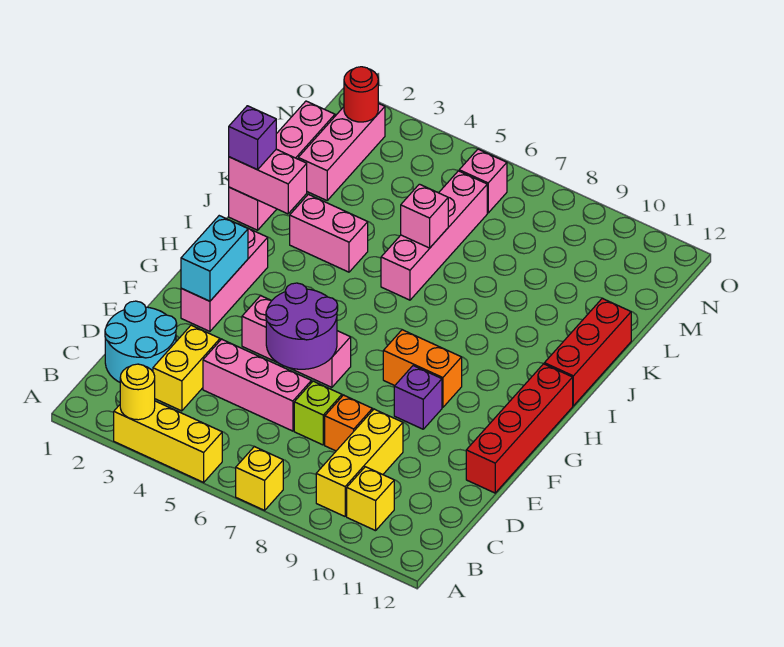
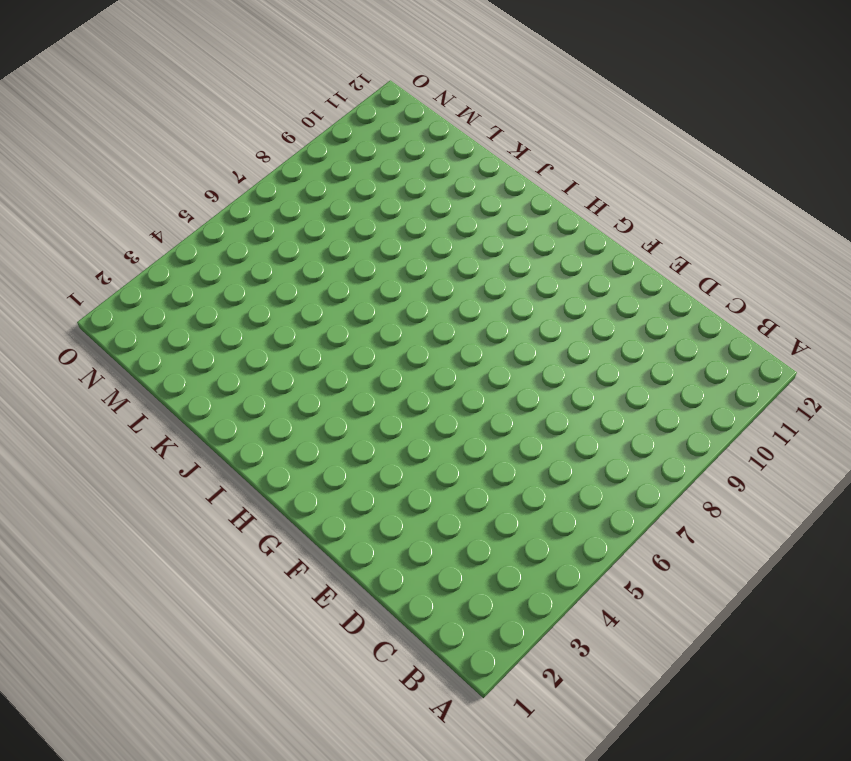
none -> yellow brick A3:A5 level 1
none -> yellow brick A7 level 1
none -> yellow brick B9:D9 level 1

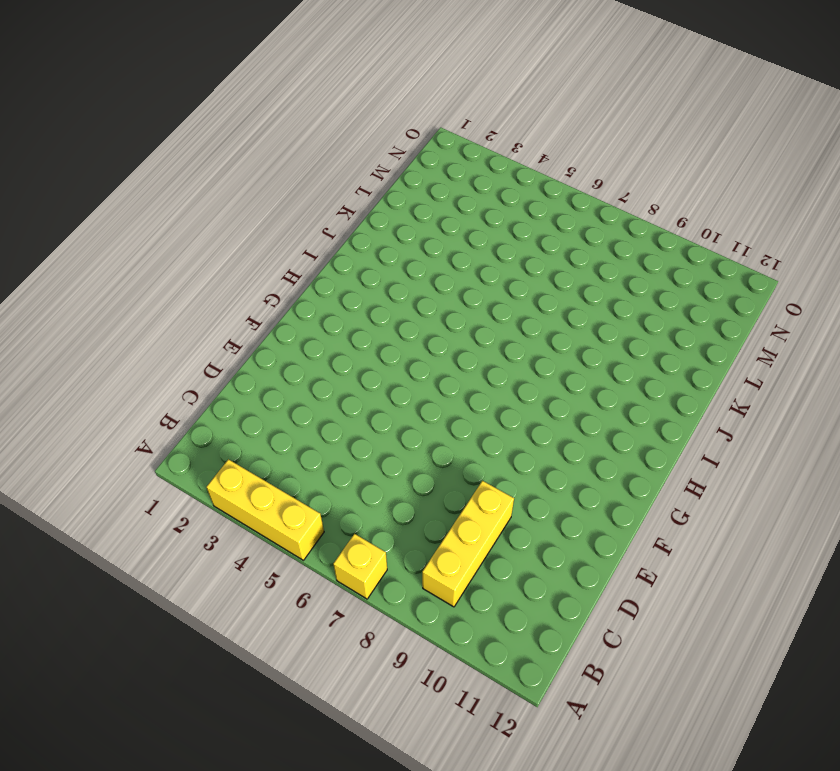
none -> yellow brick B10 level 1
none -> cyan round brick C1:D2 level 1
none -> yellow brick C3:D3 level 1

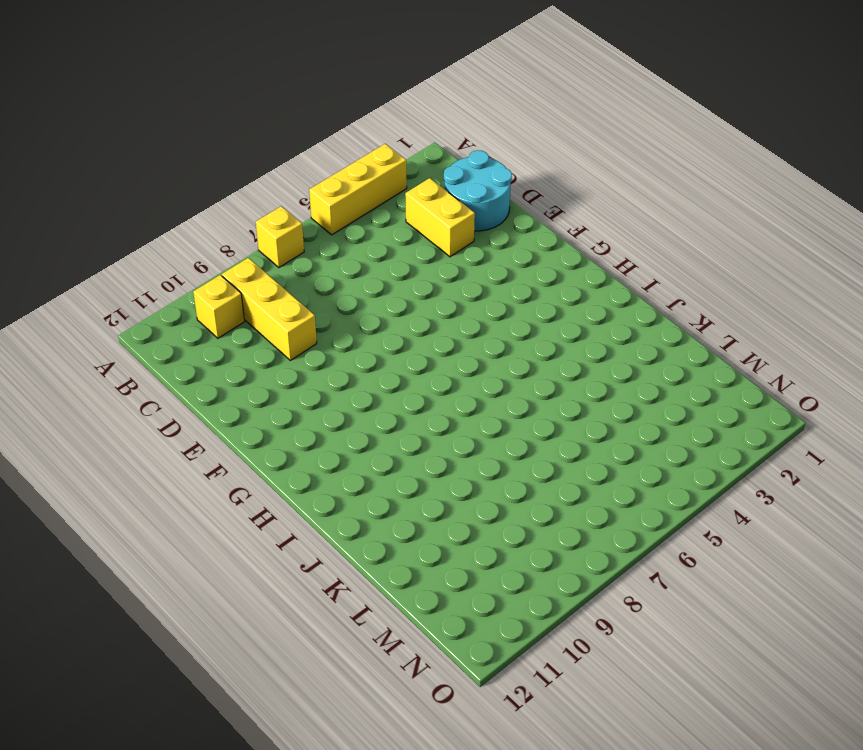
none -> pink brick D4:D6 level 1
none -> lime brick D7 level 1
none -> orange brick D8 level 1

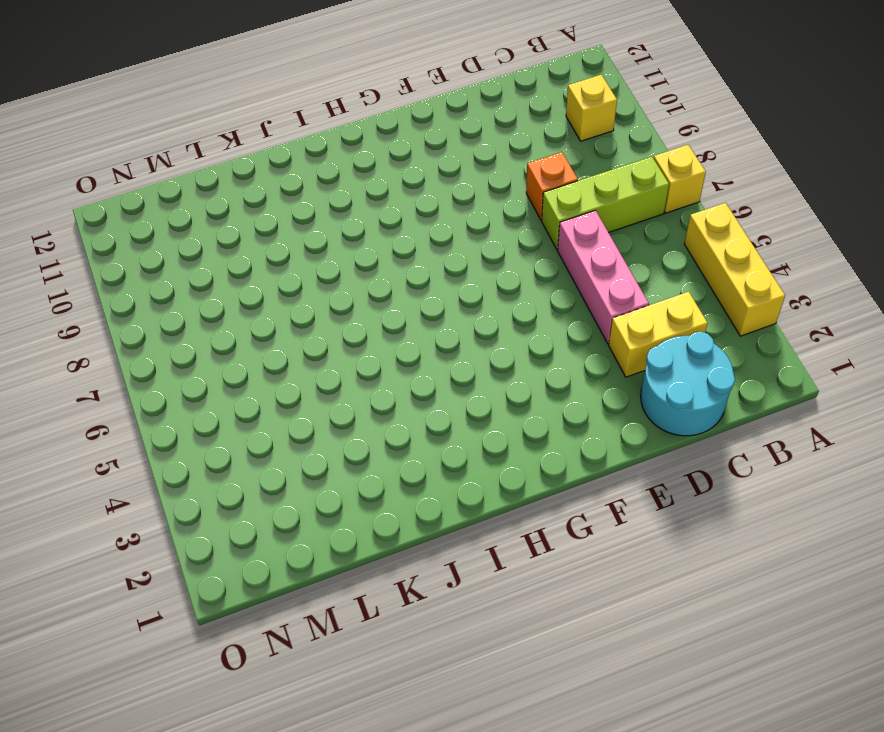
lime brick B7:D7 level 1 -> lime brick D7 level 1
none -> yellow brick B9:D9 level 1
none -> red brick E12:H12 level 1
none -> pink brick F2:H2 level 1

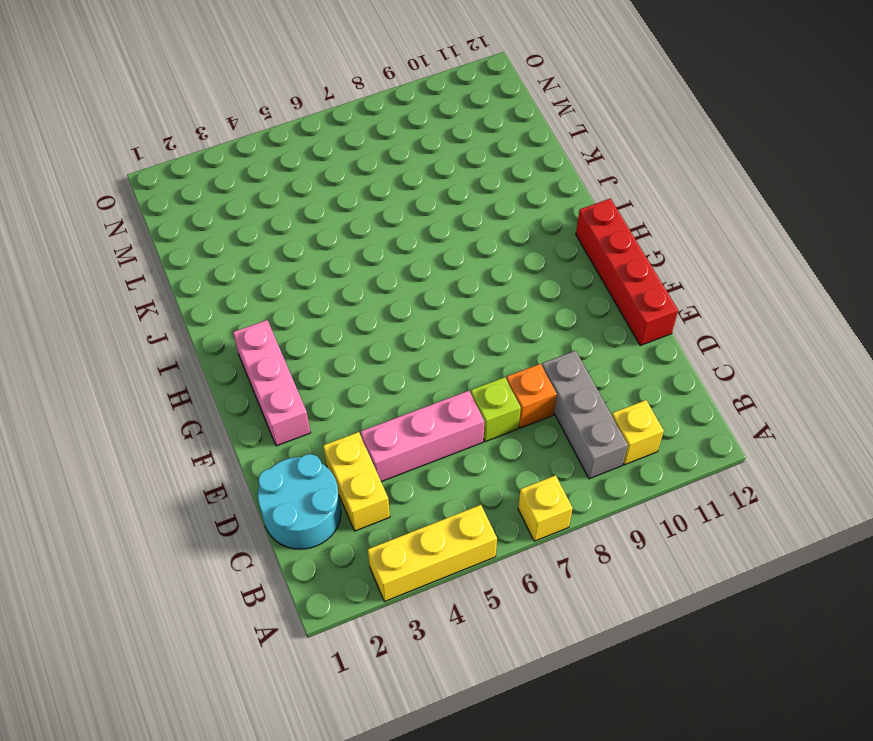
grey brick B9:D9 level 1 -> yellow brick B9:D9 level 1
none -> pink brick F4:F6 level 1
none -> purple brick F9 level 1
none -> orange brick G8:G9 level 1

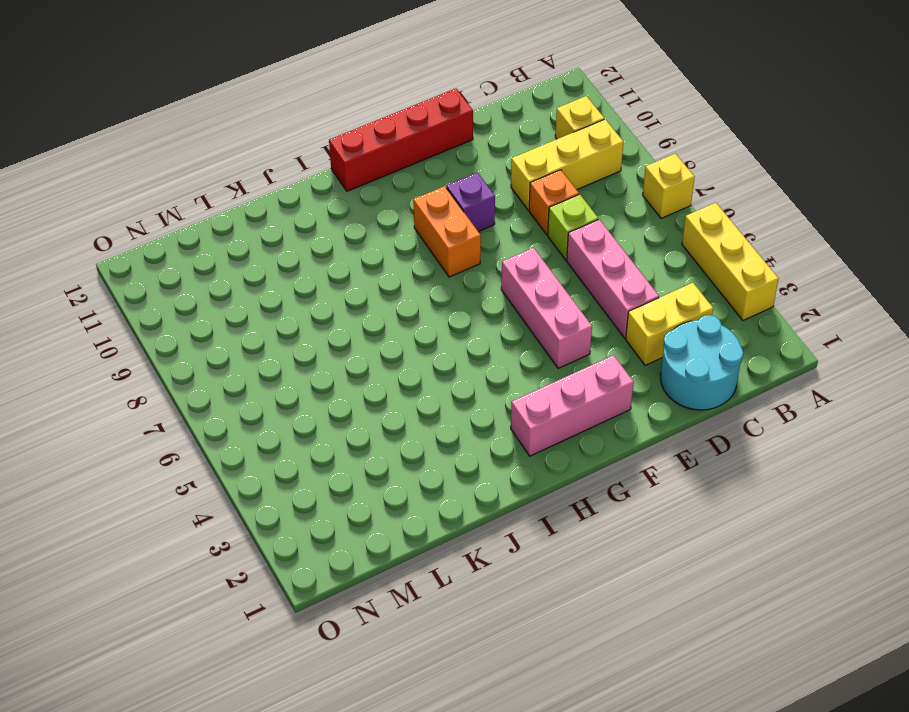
none -> red brick I12:K12 level 1
none -> pink brick J1:M1 level 1
none -> pink brick J3:J4 level 1

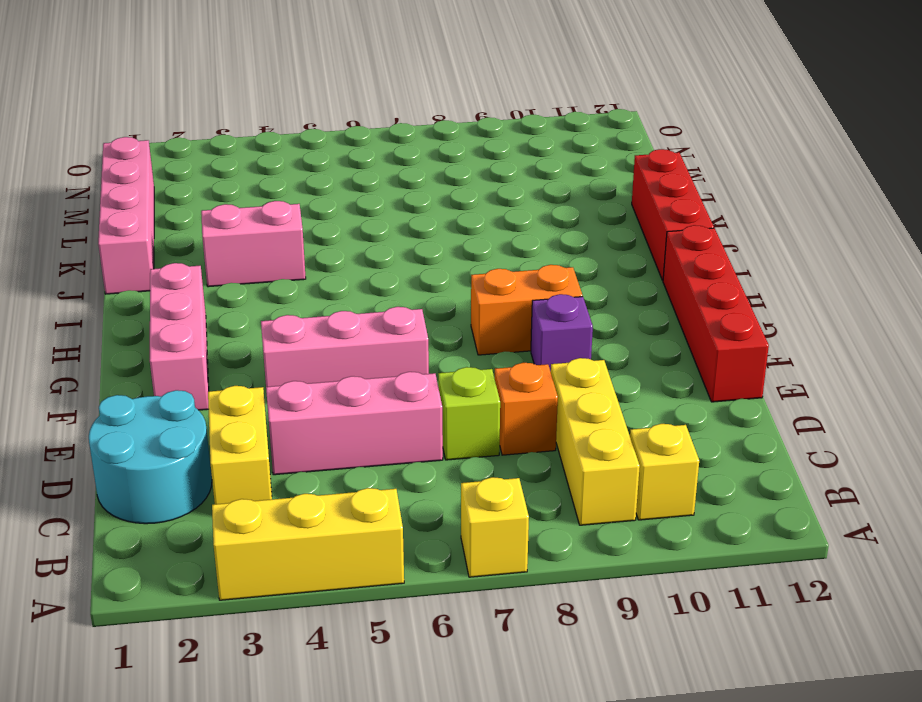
none -> pink brick J6:M6 level 1
none -> pink brick L2:N2 level 1
none -> pink brick N6 level 1

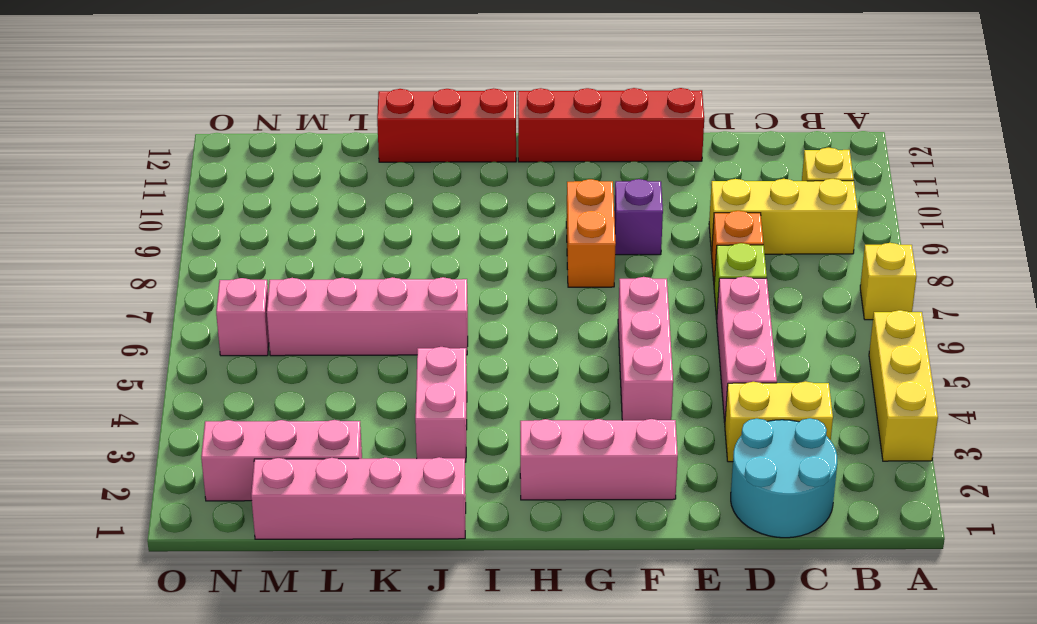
none -> yellow round brick A3 level 2
none -> purple round brick E5:F6 level 2
none -> cyan brick F2:G2 level 2

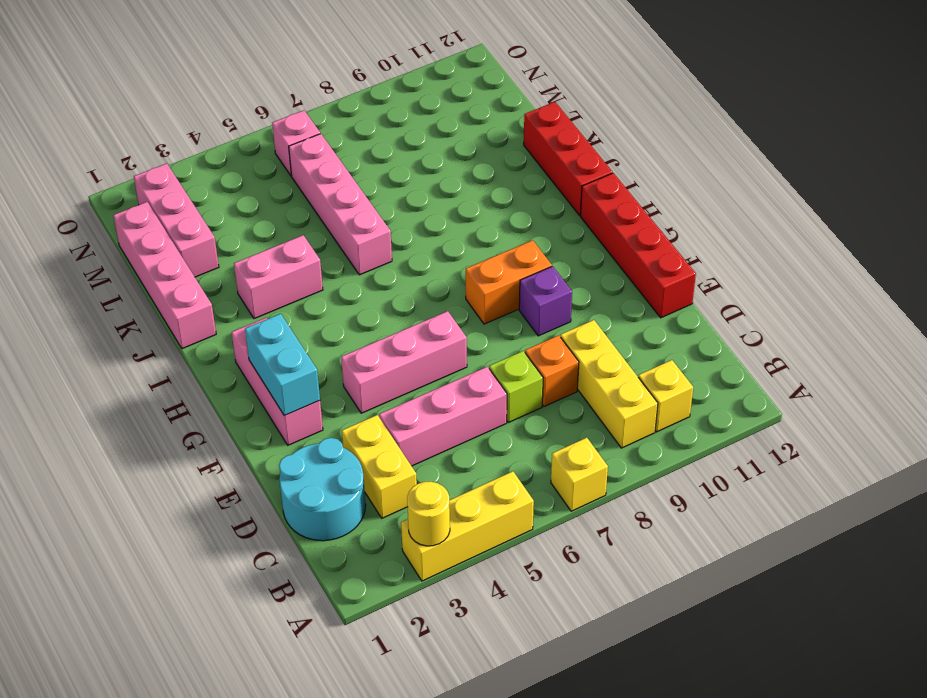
none -> purple round brick E5:F6 level 2
none -> pink brick J1:J2 level 2
none -> pink brick K6 level 2

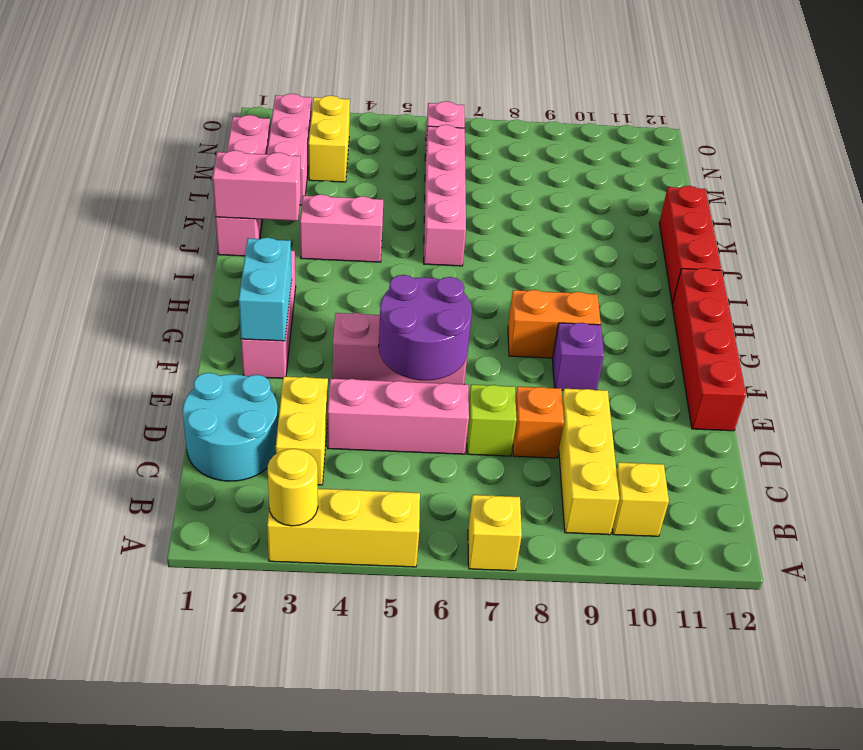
yellow brick M3:N3 level 1 -> none
none -> pink brick K6 level 2
none -> red round brick N2 level 2
none -> purple brick J1 level 3

